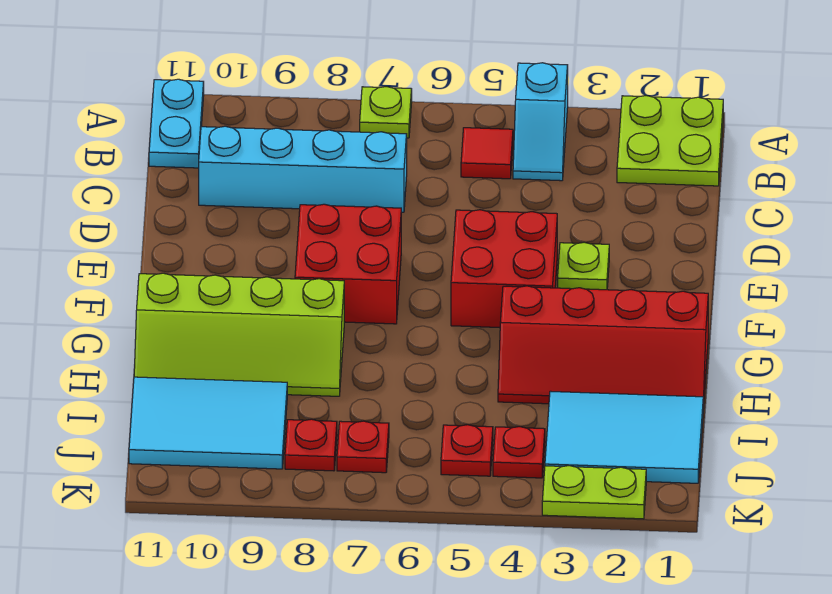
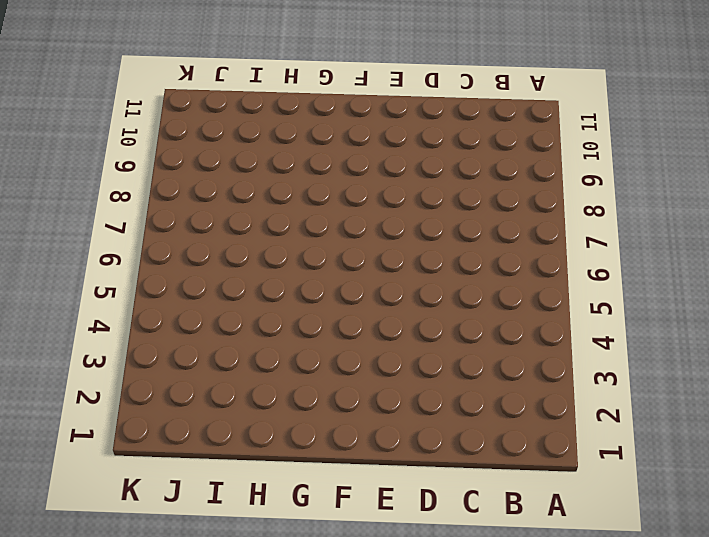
none -> lime plate A1:B2 level 1
none -> cyan slope A4:B4 level 1 top A
none -> lime plate A7 level 1

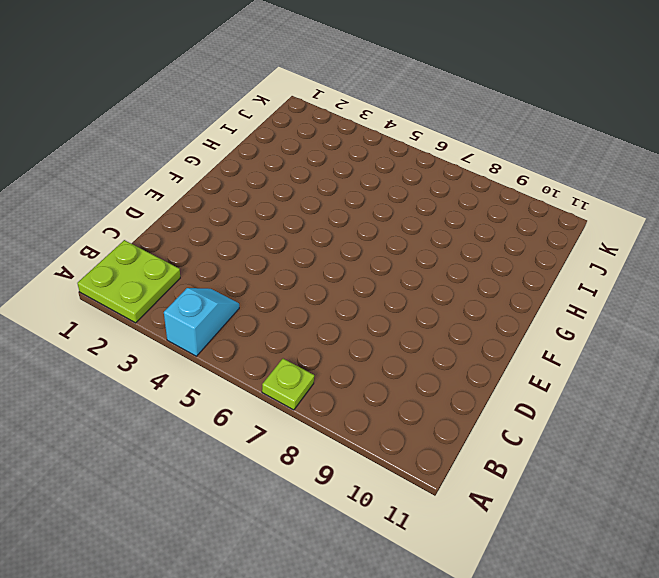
none -> cyan plate A11:B11 level 1
none -> red tile B5 level 1
none -> cyan brick C7:C10 level 1

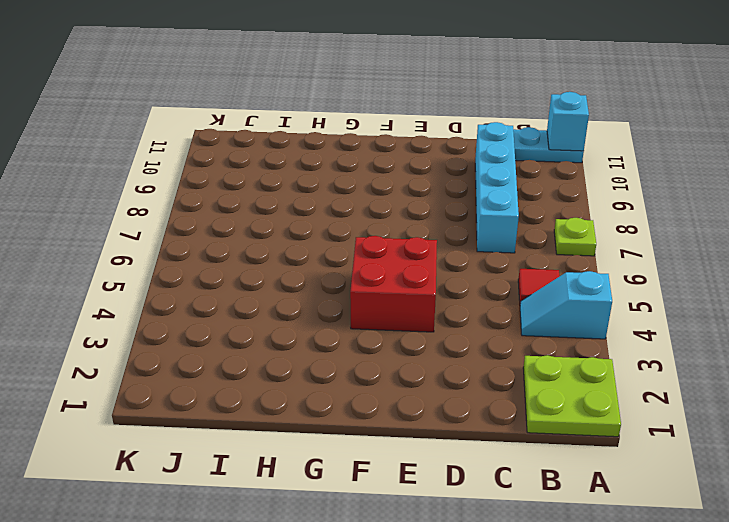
cyan brick A11 level 2 -> none
none -> lime plate E3 level 1
none -> red brick E7:F8 level 1
none -> red slope G1:H4 level 1 top G

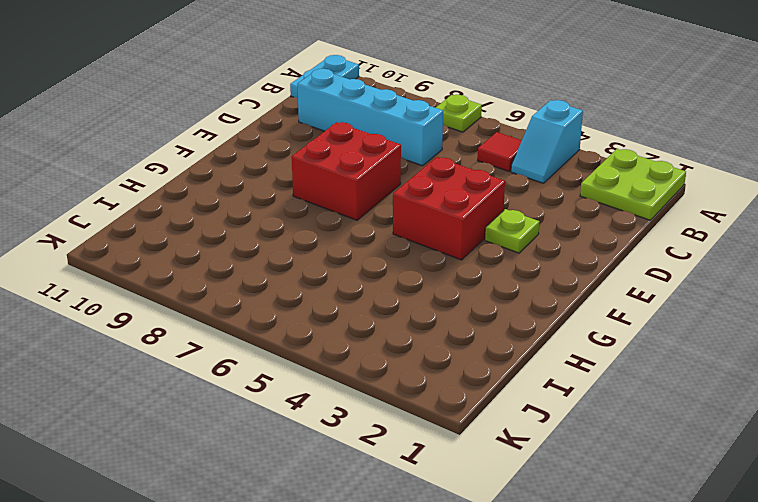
none -> red slope G1:H4 level 1 top G
none -> lime slope G8:H11 level 1 top G
none -> cyan tile I1:J3 level 1

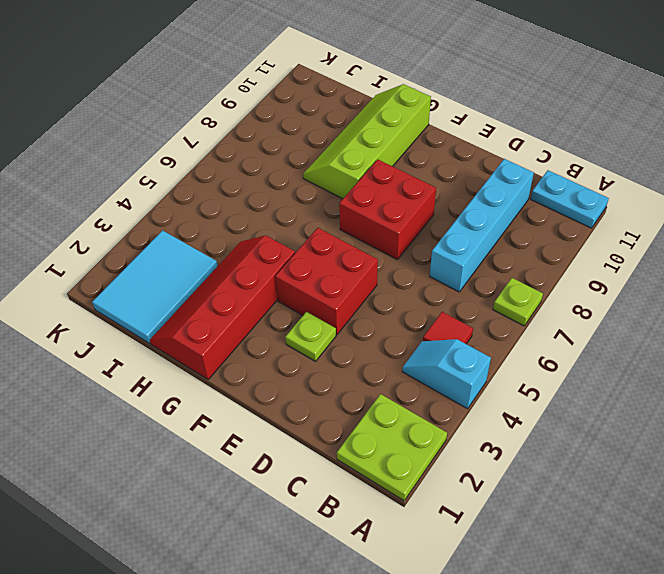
none -> cyan tile I9:J11 level 1
none -> red plate J4 level 1
none -> red plate J5 level 1

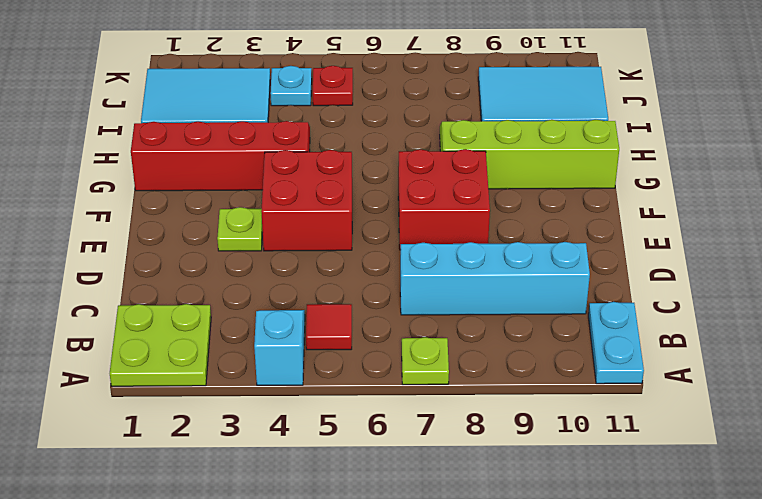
cyan plate J4 level 1 -> red plate J4 level 1
none -> red plate J7 level 1
none -> red plate J8 level 1
none -> lime plate K2:K3 level 1

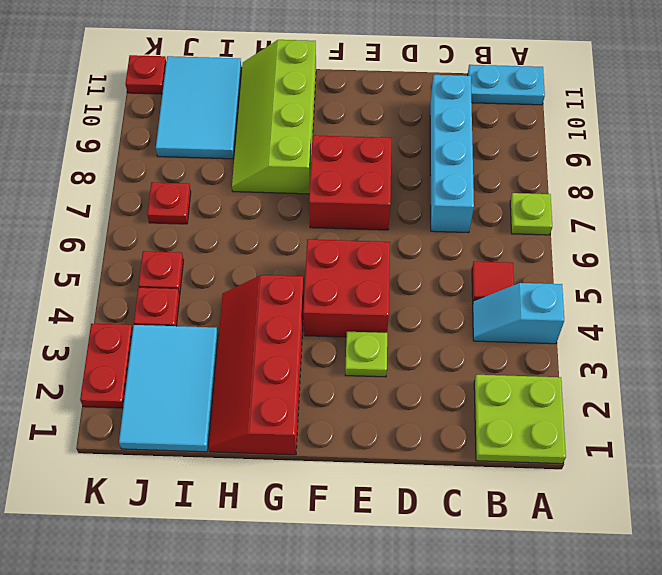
red plate K2:K3 level 1 -> lime plate K2:K3 level 1
red plate K11 level 1 -> red plate J8 level 1

